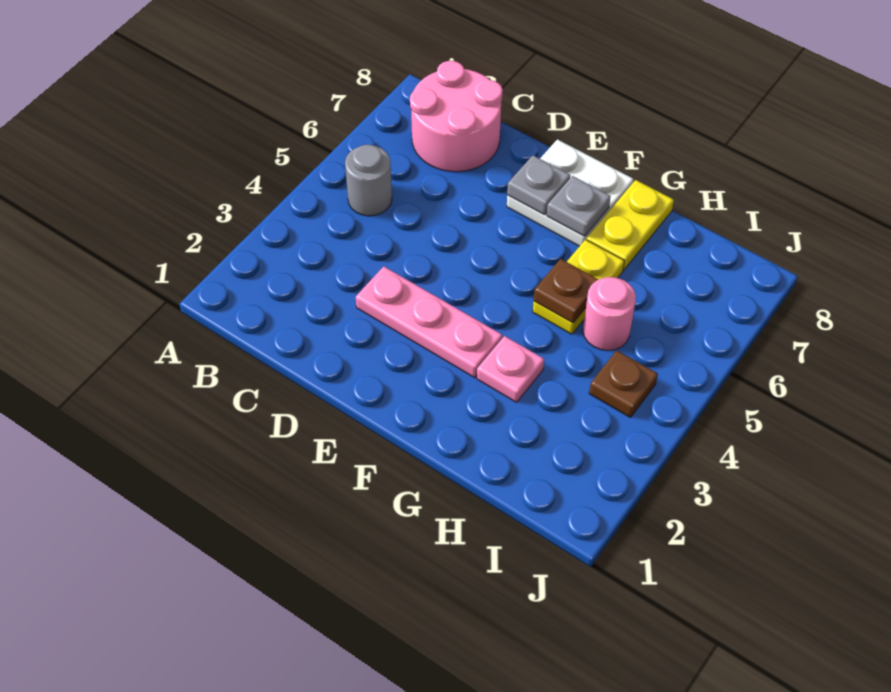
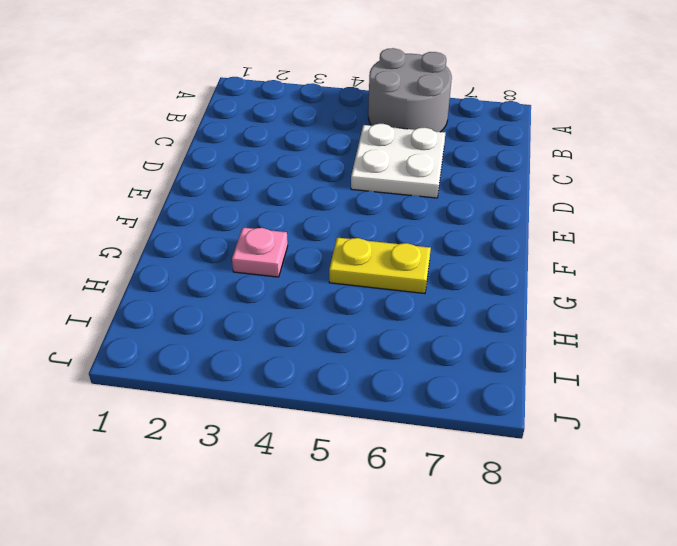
grey round brick A5:B6 level 1 -> grey round brick B5 level 1
white plate C5:D6 level 1 -> white plate E7:F8 level 1
none -> pink round brick B7:C8 level 1
none -> pink plate D3:F3 level 1
none -> yellow plate G7:G8 level 1

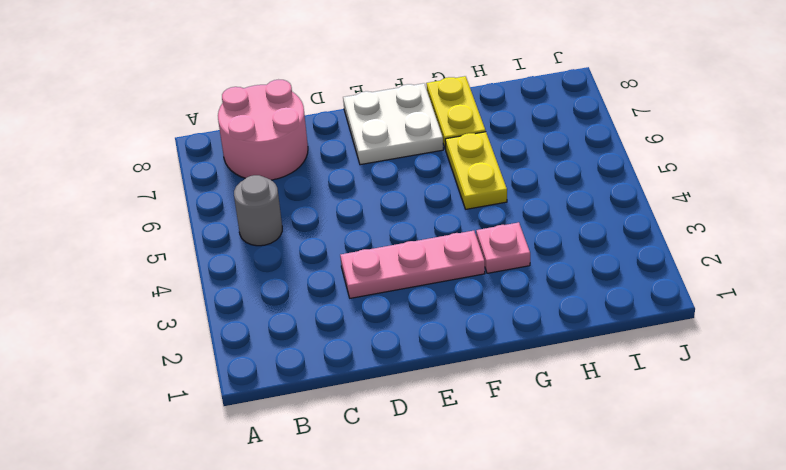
none -> pink round brick H5 level 1
none -> brown plate I4 level 1
none -> grey plate E7 level 2

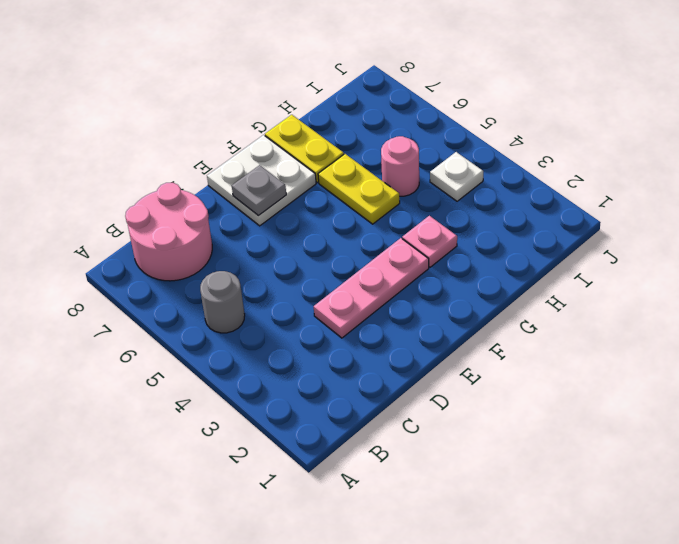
white plate I4 level 1 -> brown plate I4 level 1
none -> grey plate F7 level 2
none -> brown plate G5 level 2

